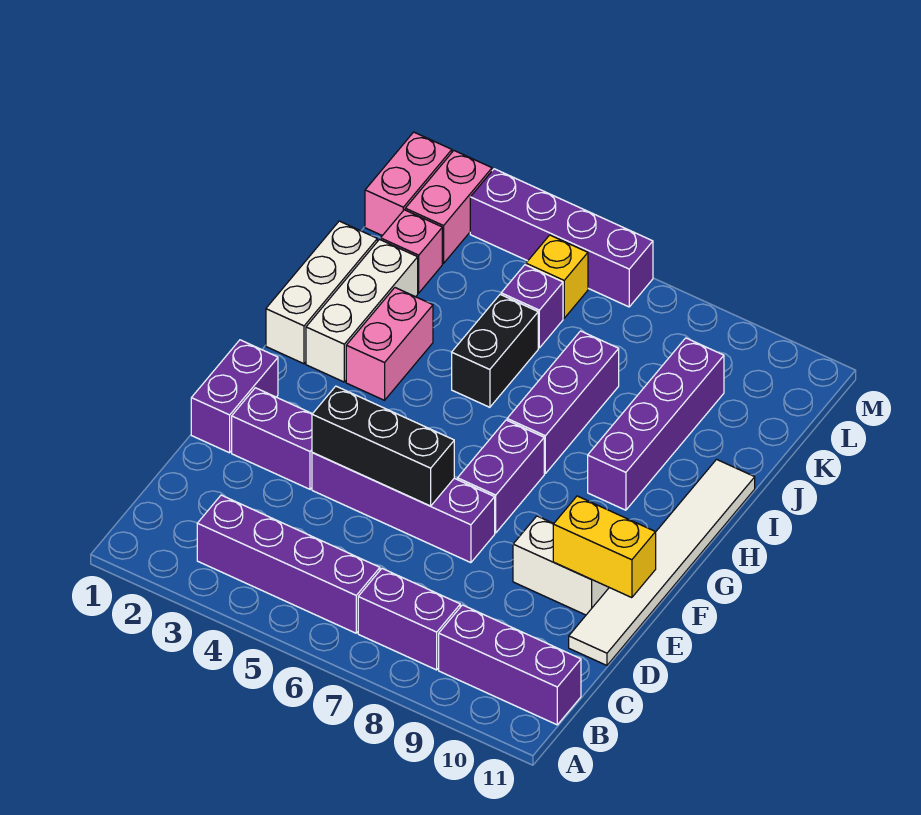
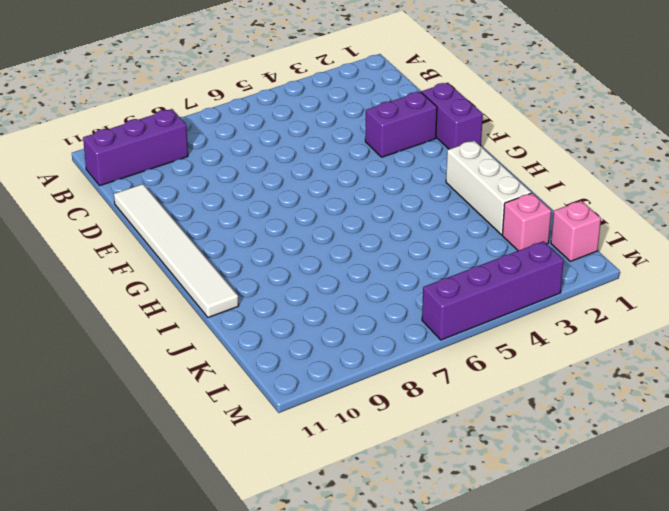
pink brick L1 level 1 -> pink brick L1:M1 level 1
none -> purple brick B3:B6 level 1
none -> purple brick B7:B8 level 1
none -> purple brick E4:E7 level 1

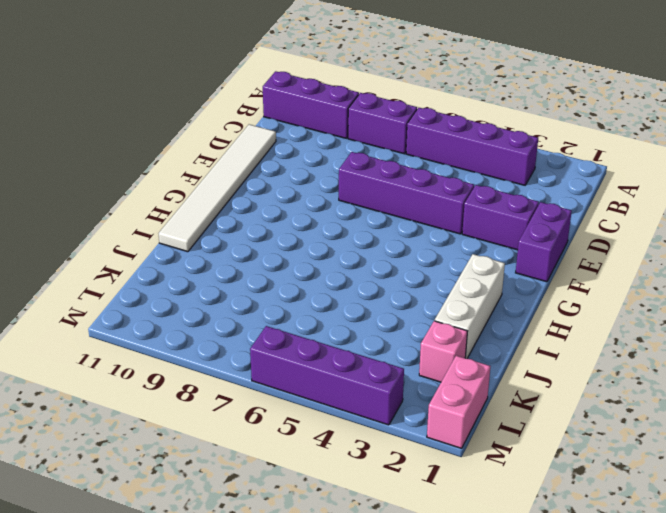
none -> white brick E9:E10 level 1
none -> purple brick F7:G7 level 1
none -> white brick H1:J1 level 1

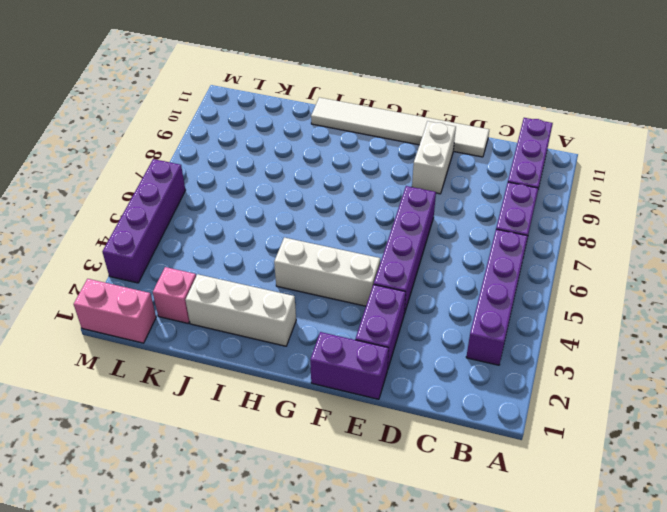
white brick F4:H4 level 1 -> white brick H1:J1 level 1
none -> purple brick F7:G7 level 1
none -> pink brick H3:I3 level 1
none -> purple brick H7:J7 level 1

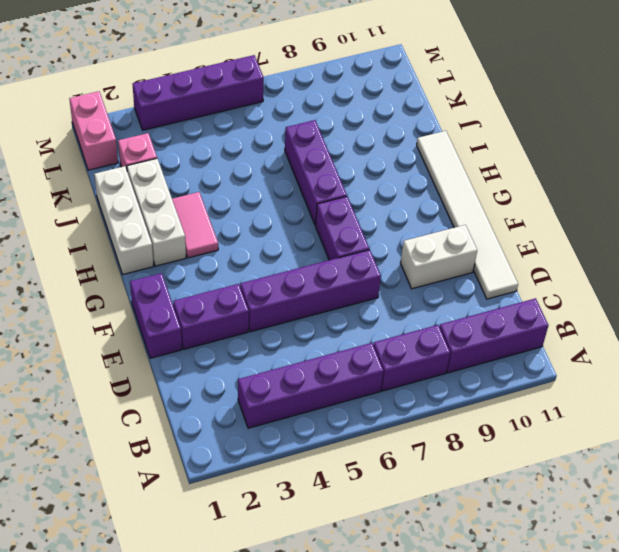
pink tile H3:I3 level 1 -> pink brick H3:I3 level 1
none -> purple brick H9:K9 level 1
none -> black brick I5:J5 level 1
none -> purple brick K5 level 1

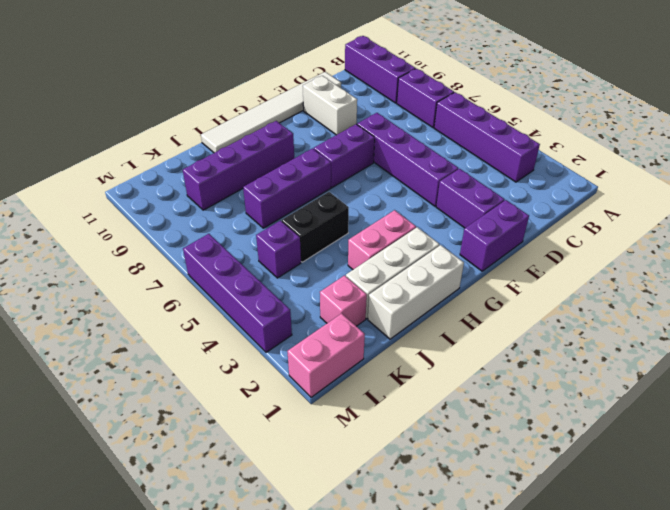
none -> pink brick L2:M2 level 1
none -> yellow brick L5 level 1
none -> black brick E4:E6 level 2

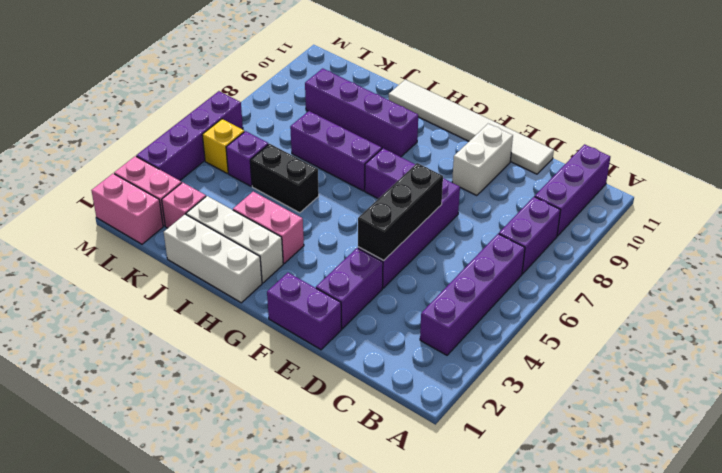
none -> yellow brick E10:E11 level 2

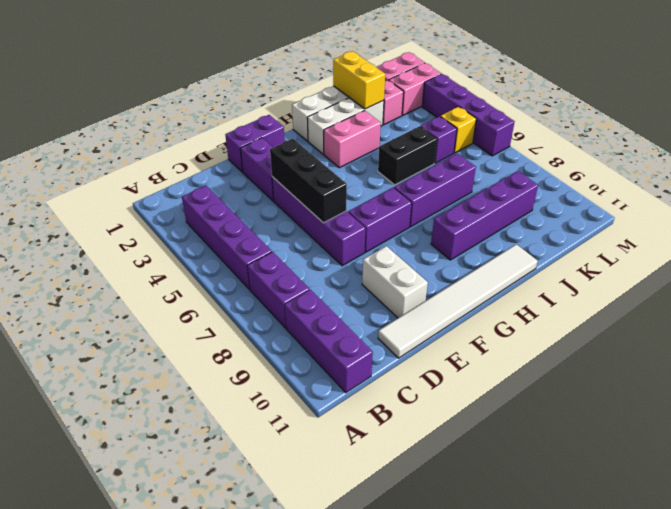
yellow brick J1:J2 level 2 -> yellow brick E10:E11 level 2

